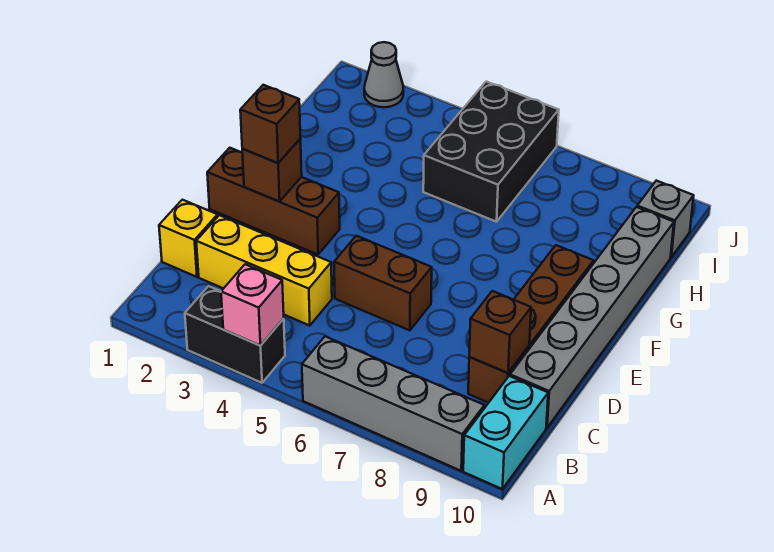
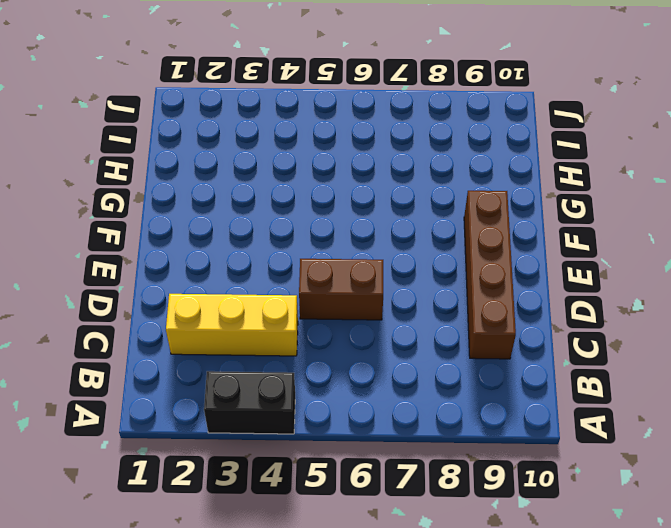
none -> grey brick A6:A9 level 1
none -> cyan brick A10:B10 level 1
none -> yellow brick C1 level 1

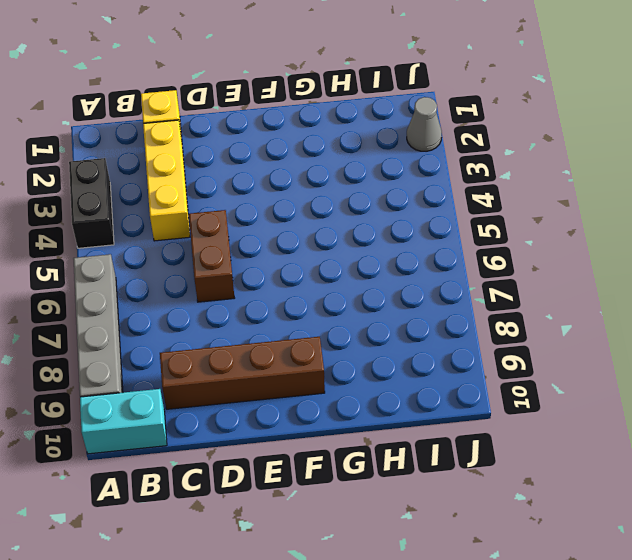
none -> grey brick C10:H10 level 1
none -> brown brick E1:E3 level 1
none -> black brick H5:J6 level 1

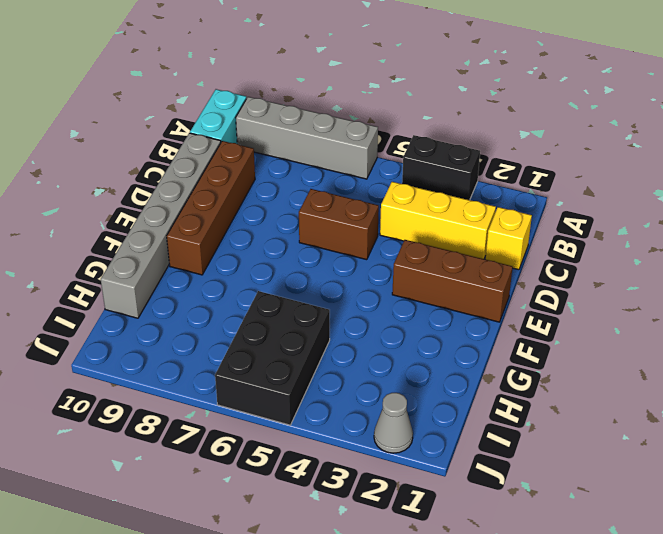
none -> grey brick I10 level 1
none -> pink brick A4 level 2
none -> brown brick C9 level 2

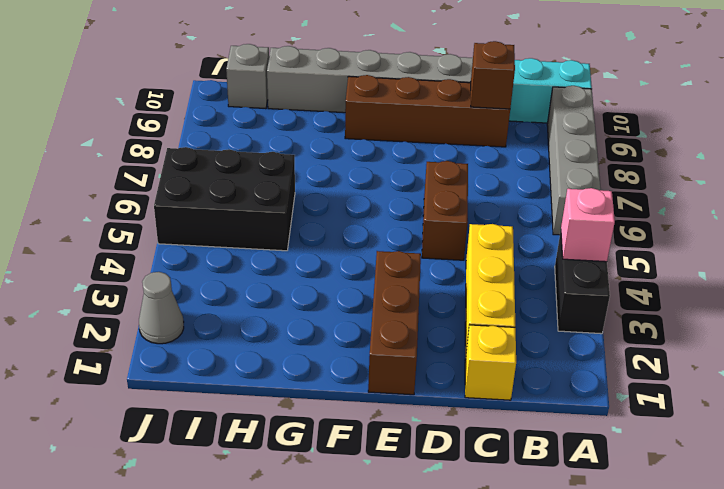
none -> brown brick E2 level 2
none -> brown brick E2 level 3

